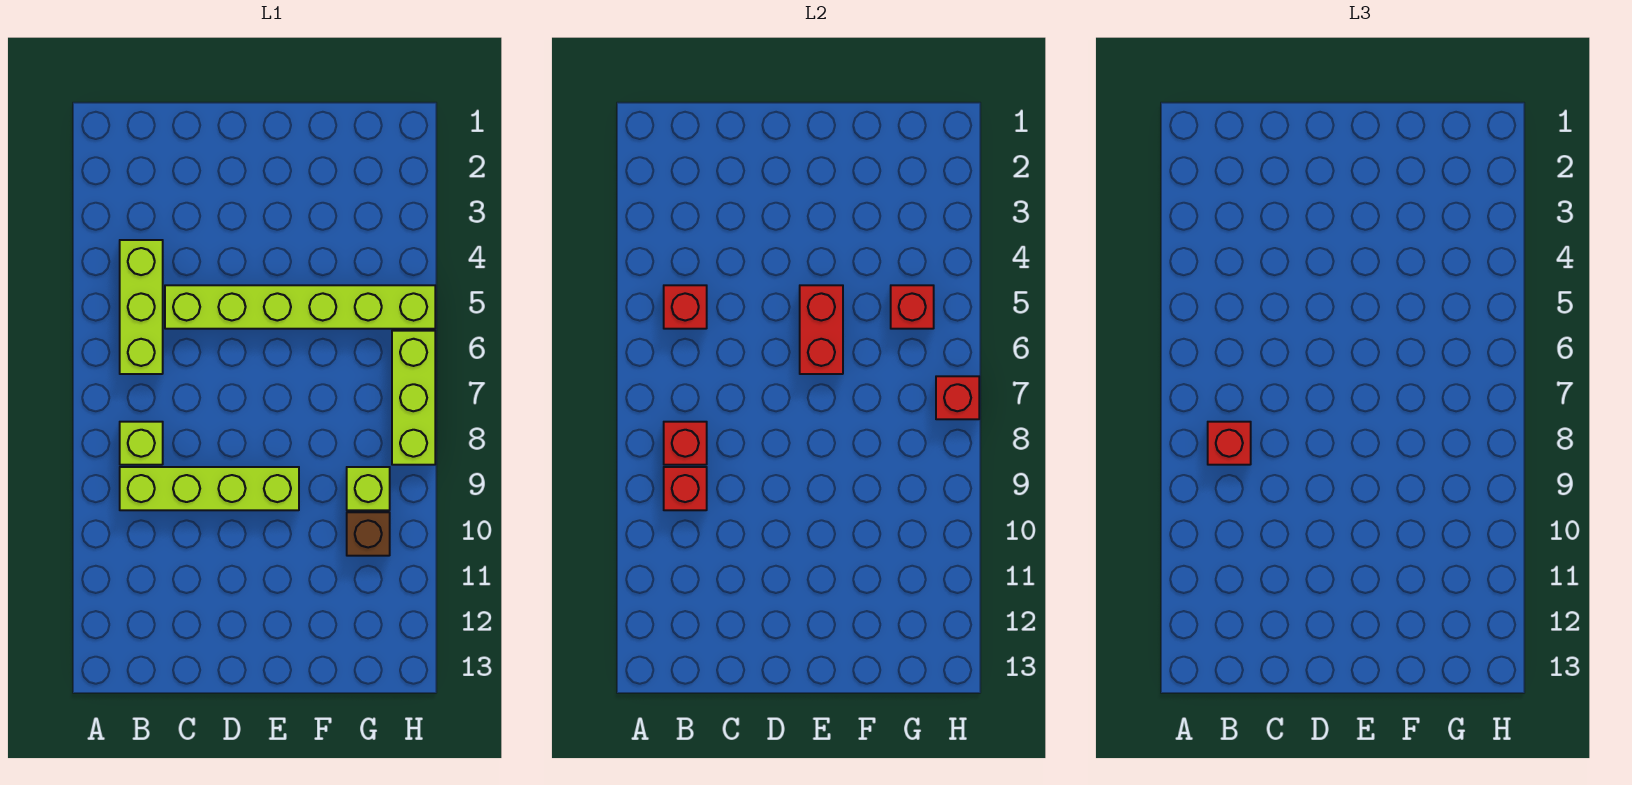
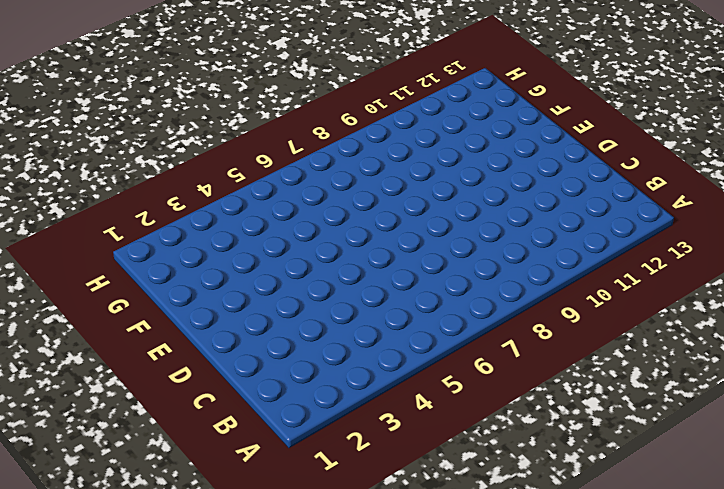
none -> lime brick B4:B6 level 1
none -> lime brick B8 level 1
none -> lime brick B9:E9 level 1

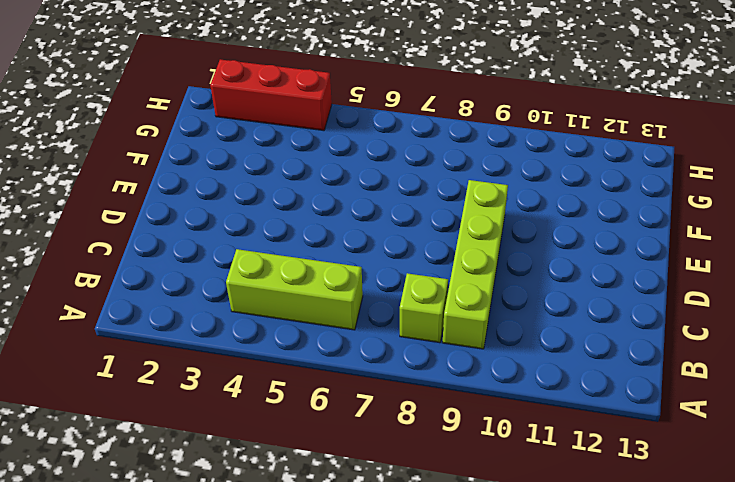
red brick H2:H4 level 1 -> none
none -> lime brick C5:H5 level 1
none -> lime brick G9 level 1
none -> brown brick G10 level 1

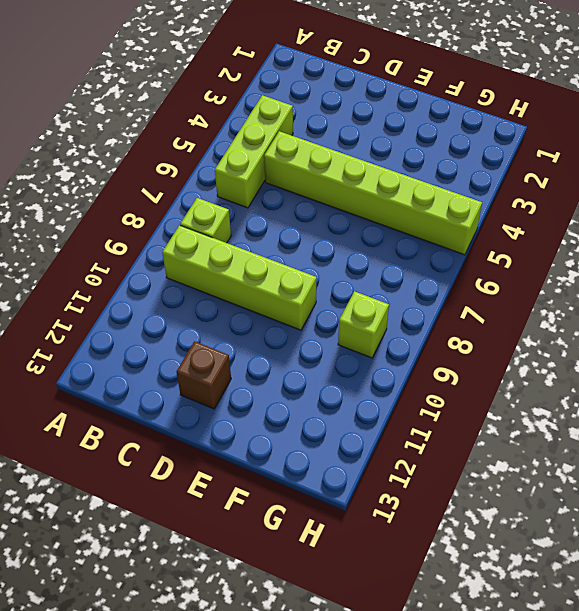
brown brick D12 level 1 -> brown brick G10 level 1
none -> lime brick H6:H8 level 1
none -> red brick B5 level 2
none -> red brick B8 level 2

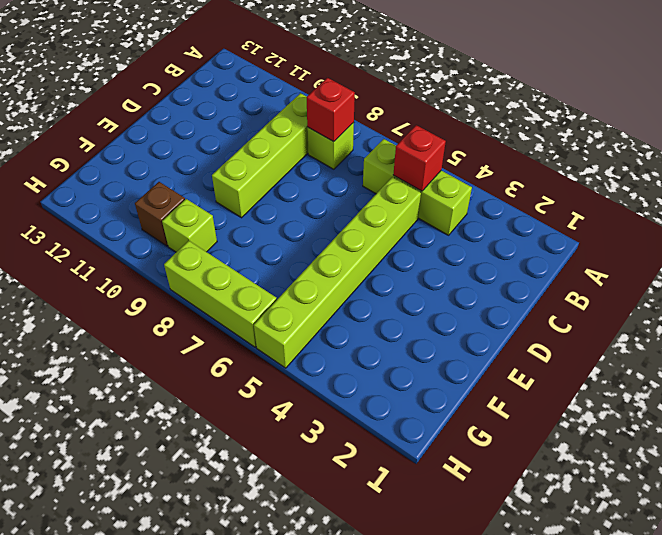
none -> red brick B9 level 2
none -> red brick E5:E6 level 2
none -> red brick G5 level 2

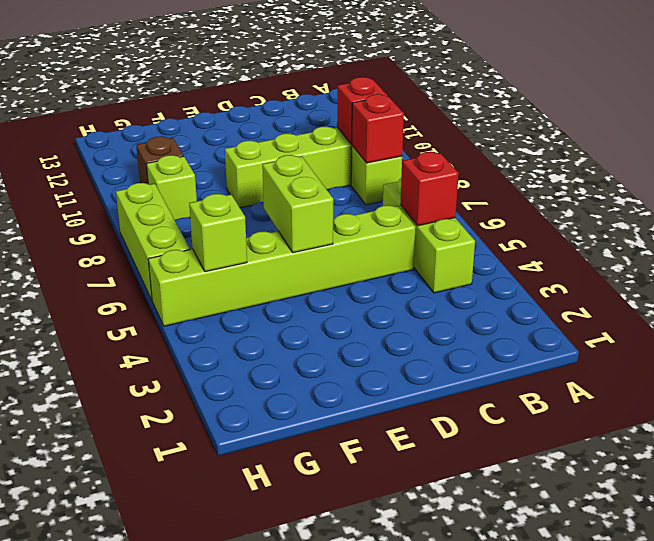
lime brick E5:E6 level 2 -> red brick E5:E6 level 2
lime brick G5 level 2 -> red brick G5 level 2
none -> red brick H7 level 2
none -> red brick B8 level 3

